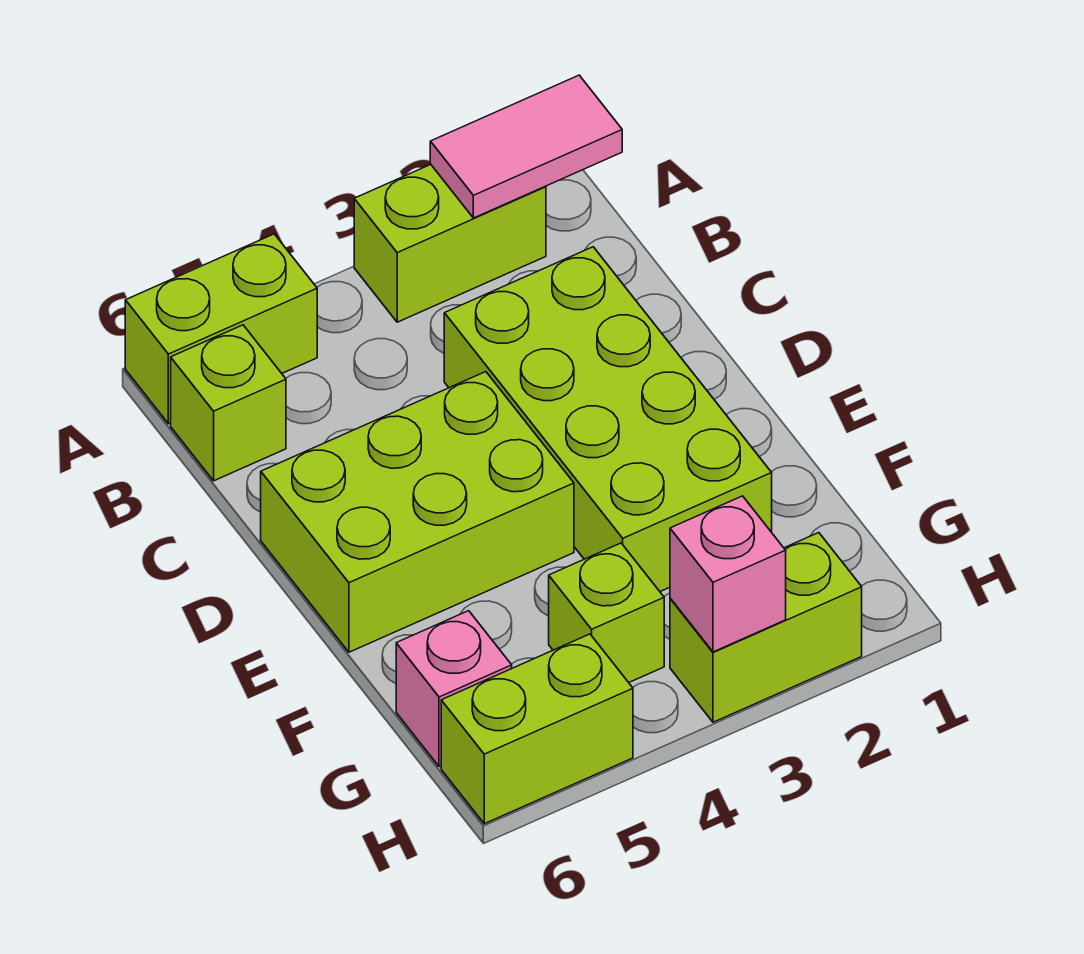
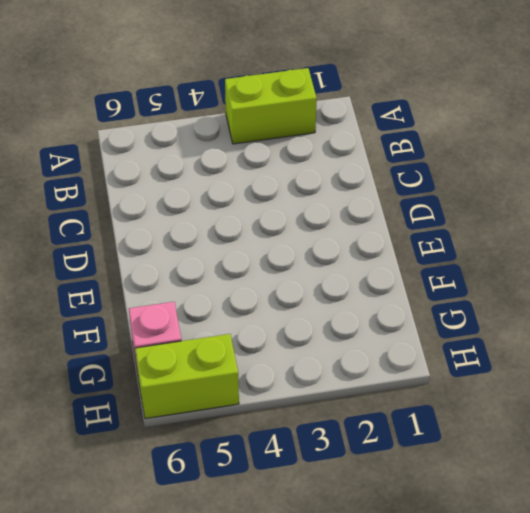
none -> lime brick A5:A6 level 1
none -> lime brick B6 level 1

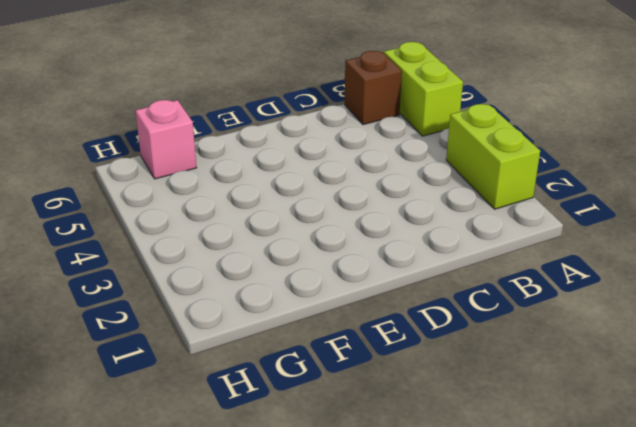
brown brick B6 level 1 -> lime brick B6 level 1
none -> lime brick C2:F3 level 1
none -> lime brick D4:E6 level 1

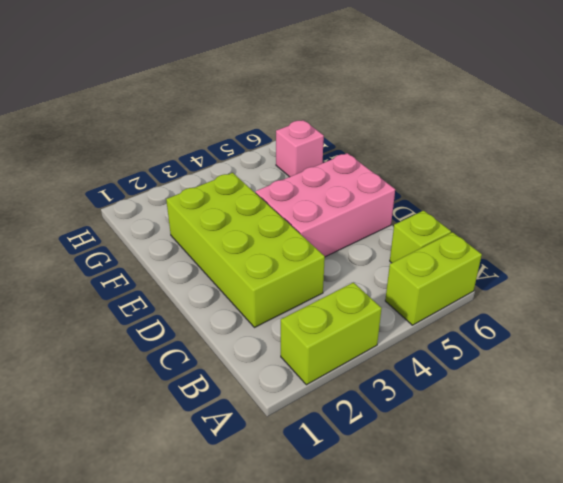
pink brick D4:E6 level 1 -> lime brick D4:E6 level 1
none -> lime brick G4 level 1
none -> lime brick H2:H3 level 1

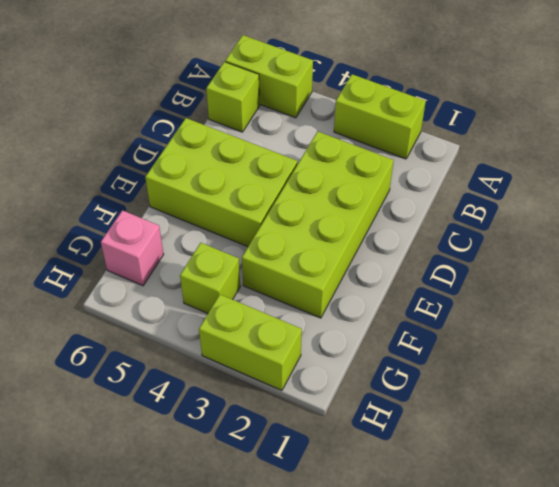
none -> lime brick H5:H6 level 1
none -> pink tile A1:A2 level 2

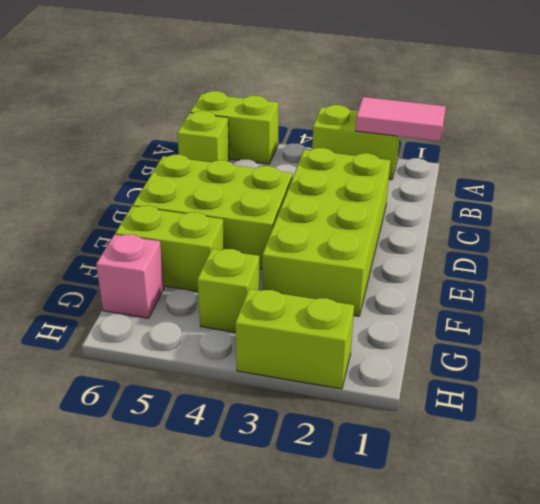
lime brick F5:F6 level 1 -> lime brick H5:H6 level 1
none -> pink brick H3 level 2

